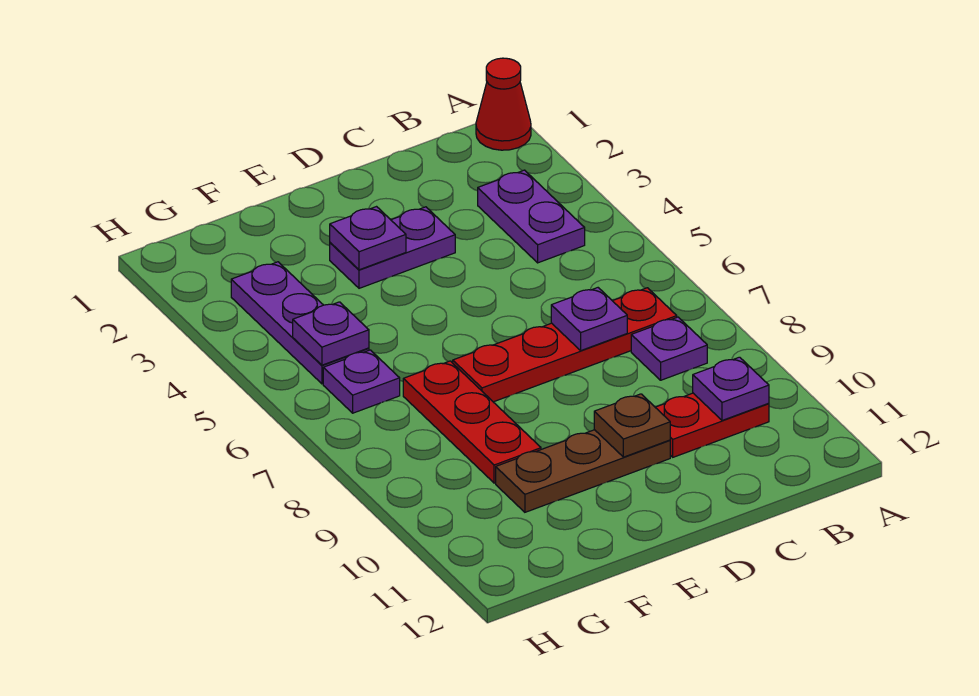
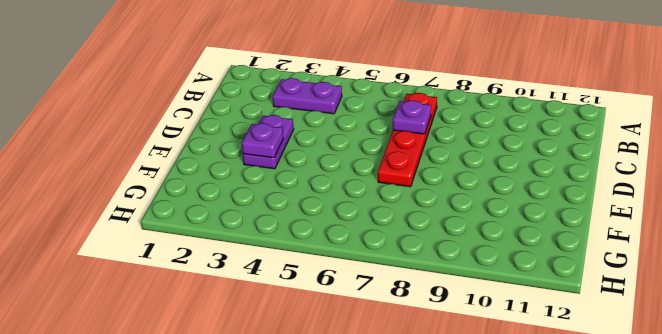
none -> red cone A1 level 1
none -> purple plate B8 level 1
none -> red plate B10:C10 level 1

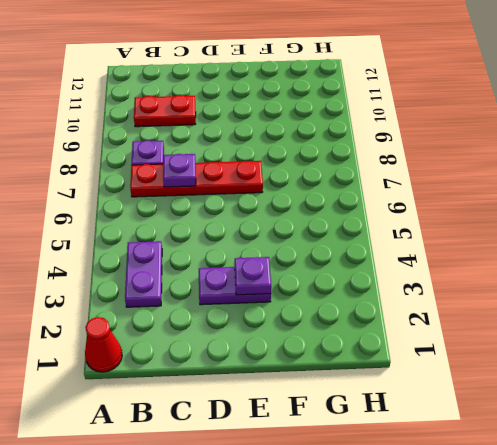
none -> brown plate D10:F10 level 1
none -> red plate F7:F9 level 1
none -> purple plate G3:G5 level 1

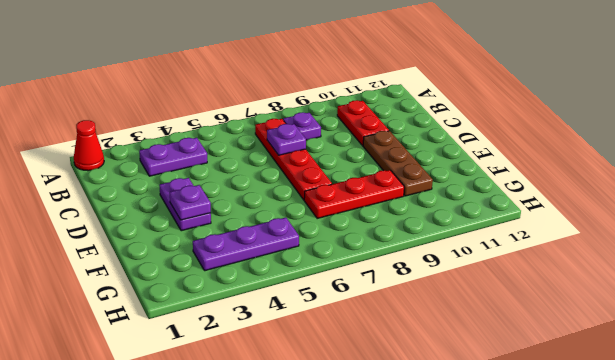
none -> purple plate G6 level 1
none -> purple plate B10 level 2
none -> brown plate D10 level 2

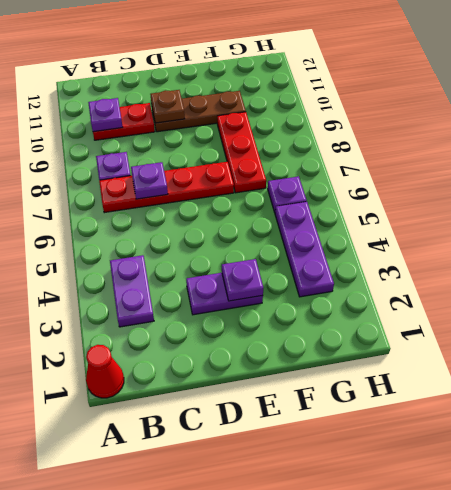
none -> purple plate G5 level 2

